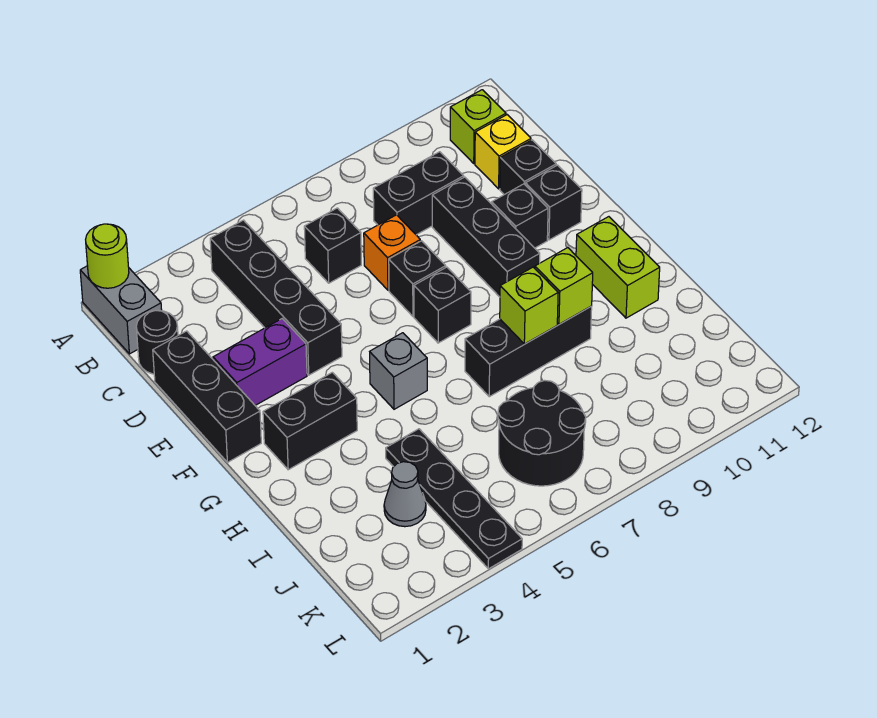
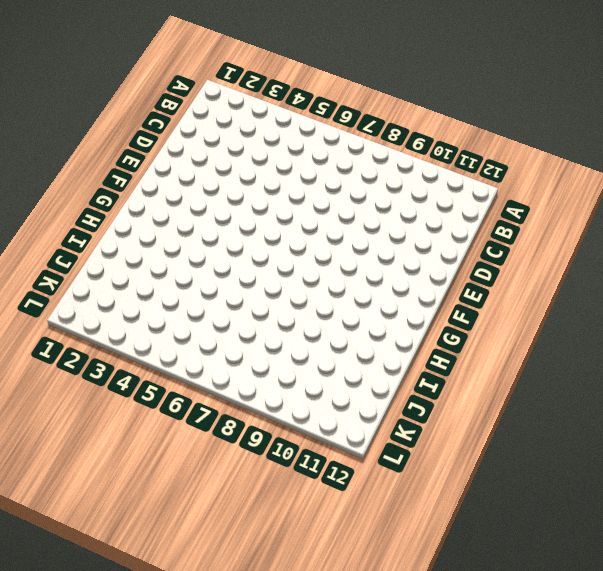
none -> grey brick A1:B1 level 1
none -> black brick B4:E4 level 1
none -> lime brick B11 level 1

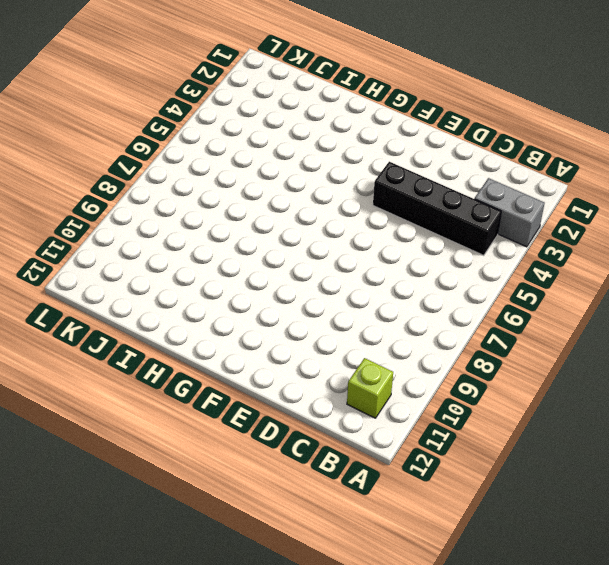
grey brick A3:B3 level 1 -> grey brick A1:B1 level 1
none -> black round brick C1 level 1
none -> black brick C6 level 1
none -> black brick C8:C9 level 1

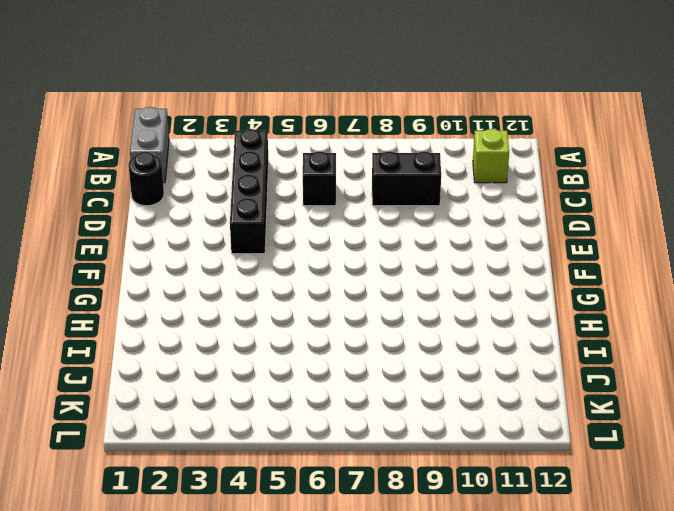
none -> yellow brick C11 level 1
none -> black brick D1:F1 level 1
none -> orange brick D7 level 1

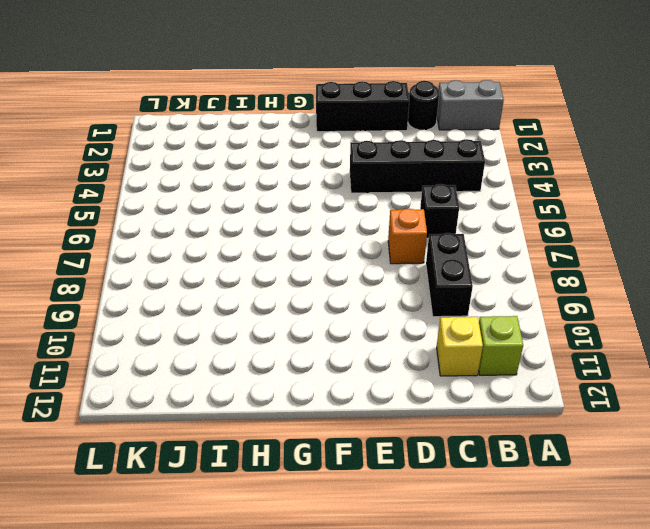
none -> black brick D9:F9 level 1
none -> black brick D11 level 1
none -> purple brick E2:E3 level 1

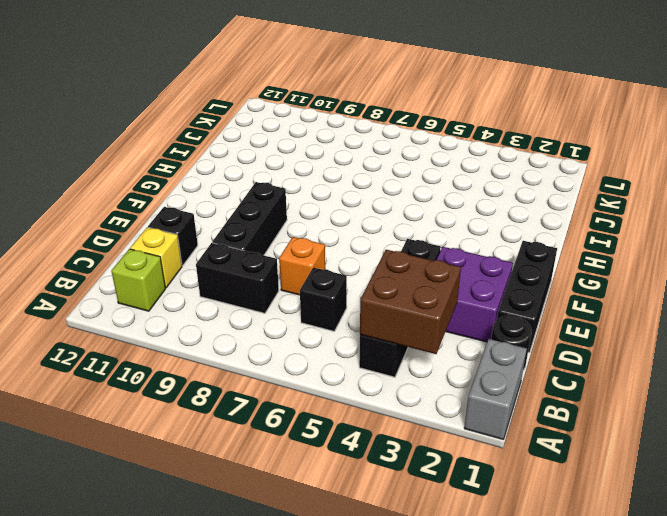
brown brick B3:C4 level 2 -> none
purple brick D2:E3 level 1 -> purple brick E2:E3 level 1
none -> black brick E7 level 1
none -> black brick E10 level 1
none -> black brick E11 level 1

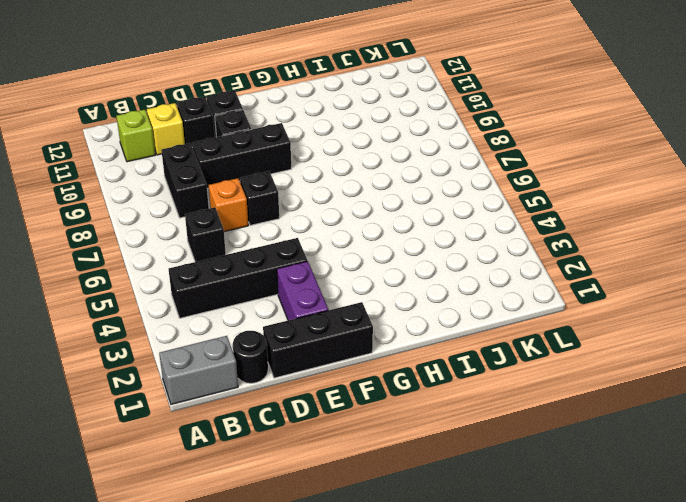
none -> black brick F7 level 1
none -> black brick G2:G3 level 1
none -> grey brick G5 level 1

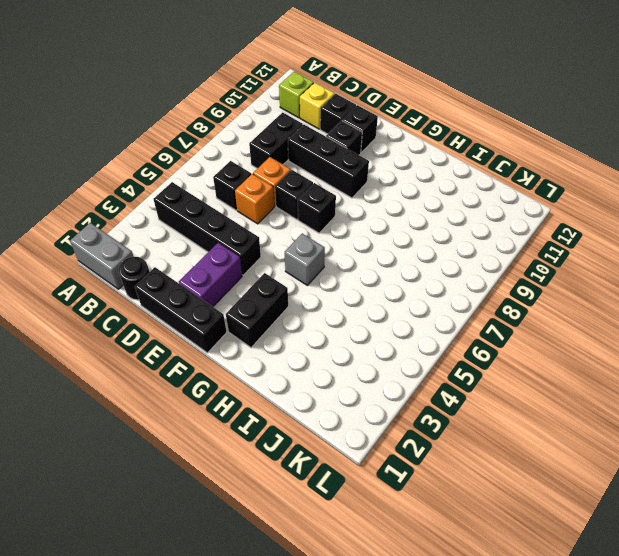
orange brick D6 level 1 -> none
none -> lime brick G11:H11 level 1
none -> black brick H7:H9 level 1
none -> black plate I4:L4 level 1

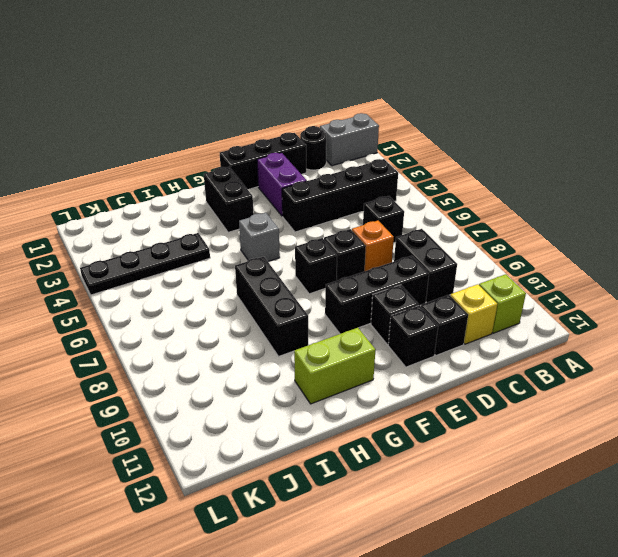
none -> grey cone J3 level 1
none -> black round brick J6:K7 level 1
none -> lime round brick A1 level 2

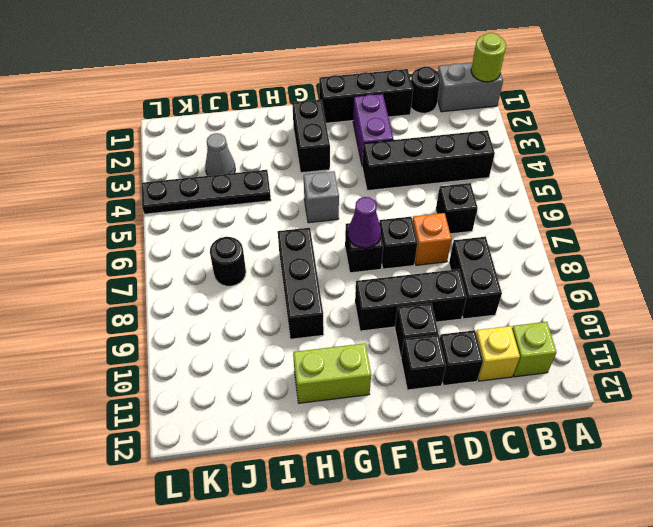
purple cone F7 level 2 -> none
black round brick J7 level 1 -> black round brick J6:K7 level 1
none -> lime brick H8 level 2
none -> lime brick H9 level 2

